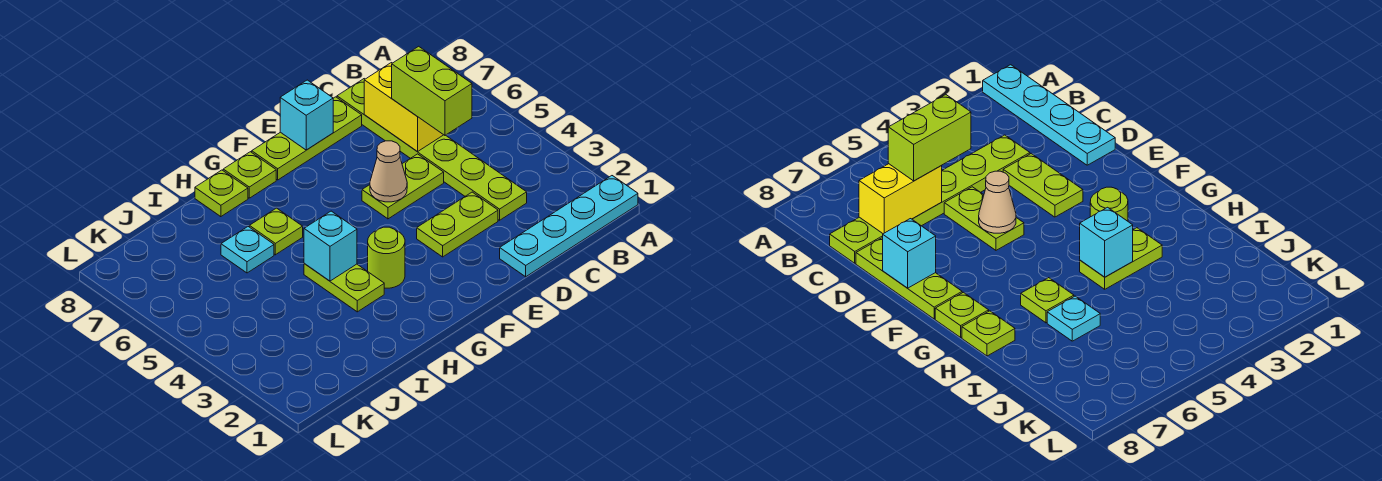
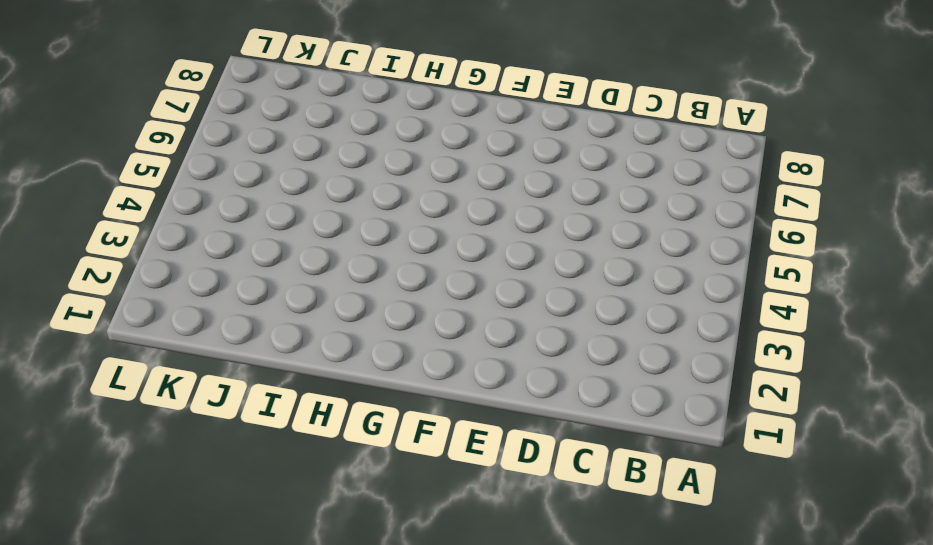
none -> cyan plate A1:D1 level 1
none -> lime plate C3:C8 level 1
none -> lime plate D3:E3 level 1

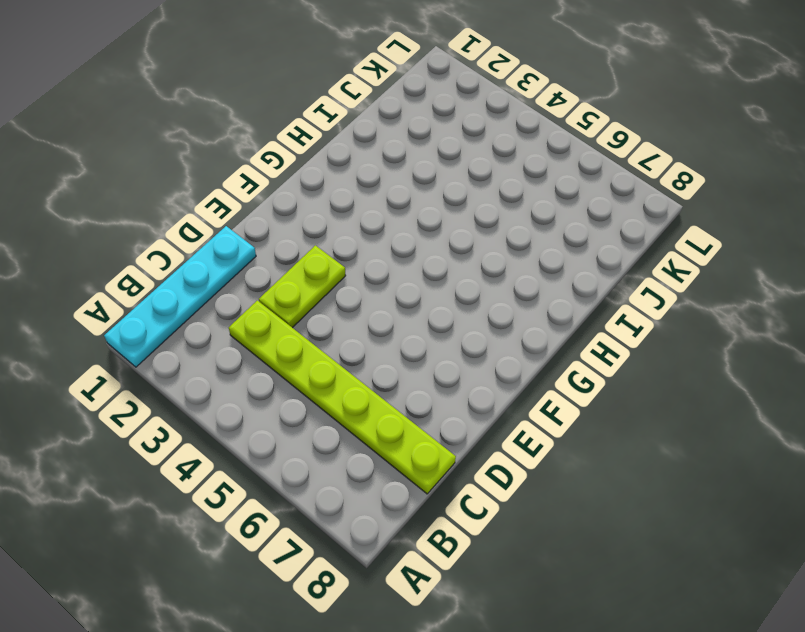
none -> lime plate D5:E5 level 1
none -> lime plate D8:F8 level 1
none -> lime round brick G3 level 1

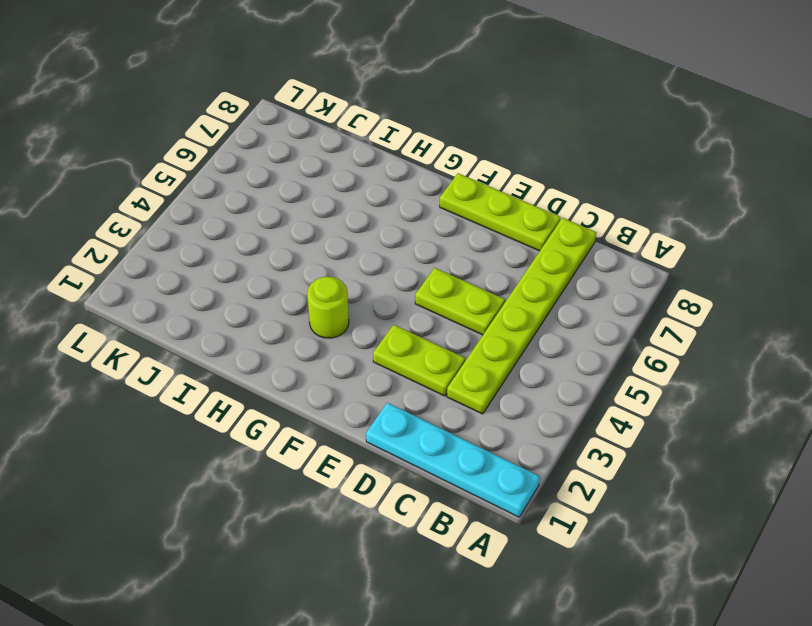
none -> lime plate G8 level 1
none -> lime plate H3:H4 level 1
none -> lime plate H6 level 1

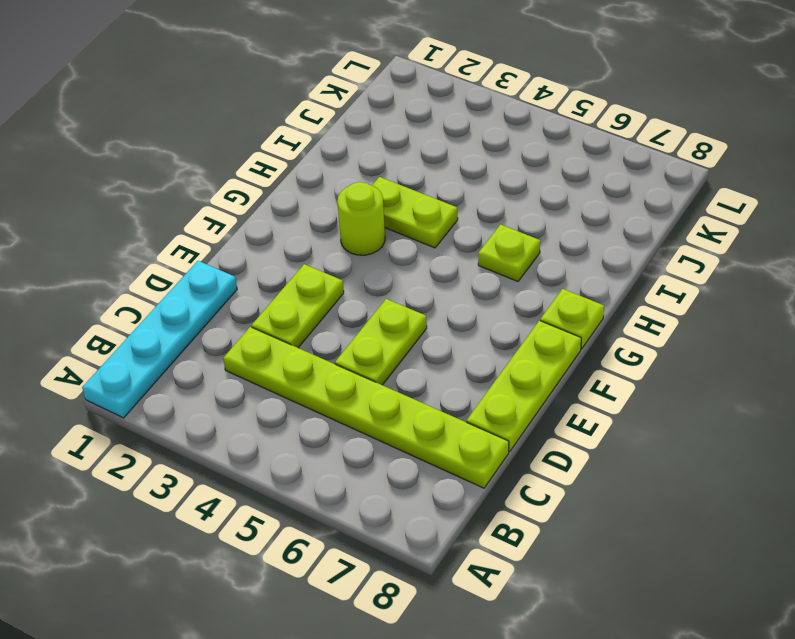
none -> lime plate H8 level 1
none -> cyan plate I6 level 1
none -> yellow brick C6:C7 level 2

